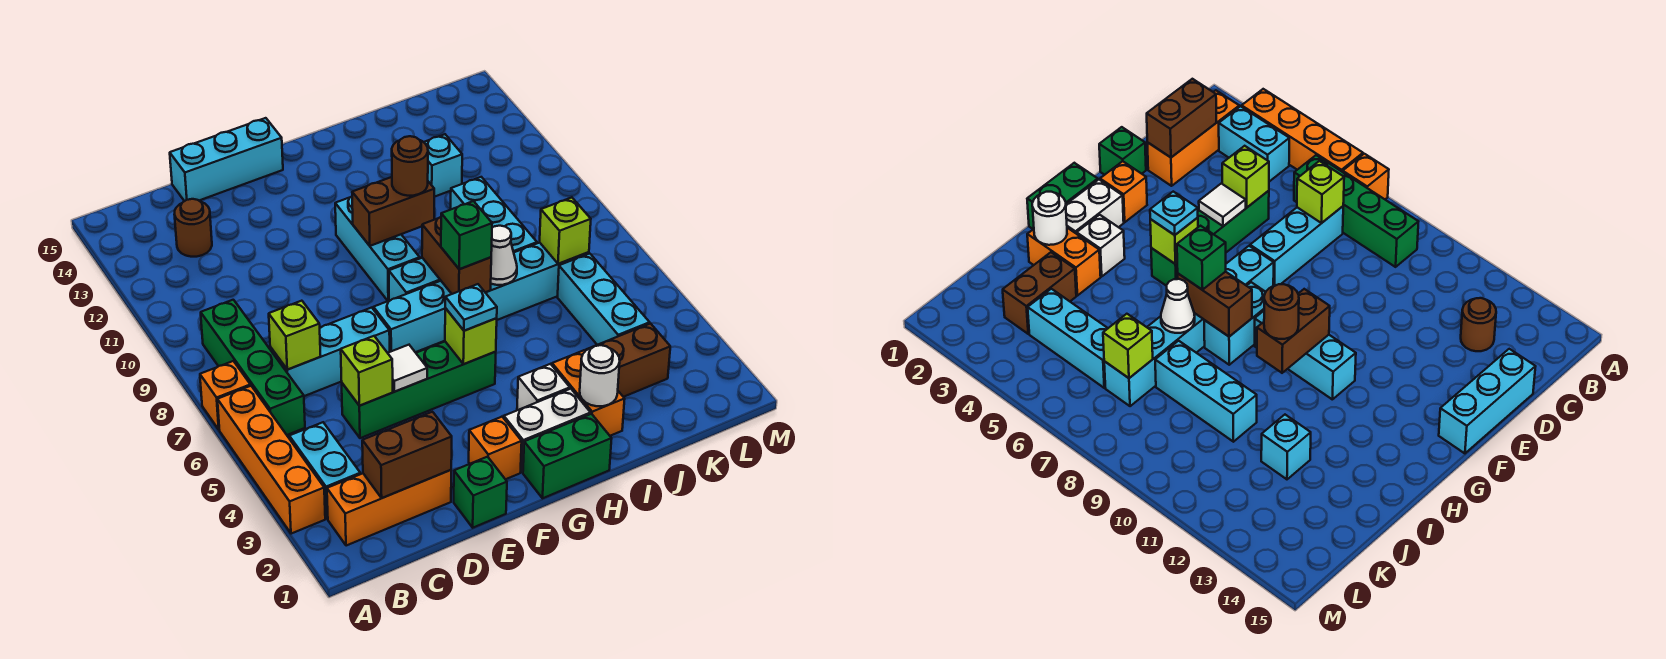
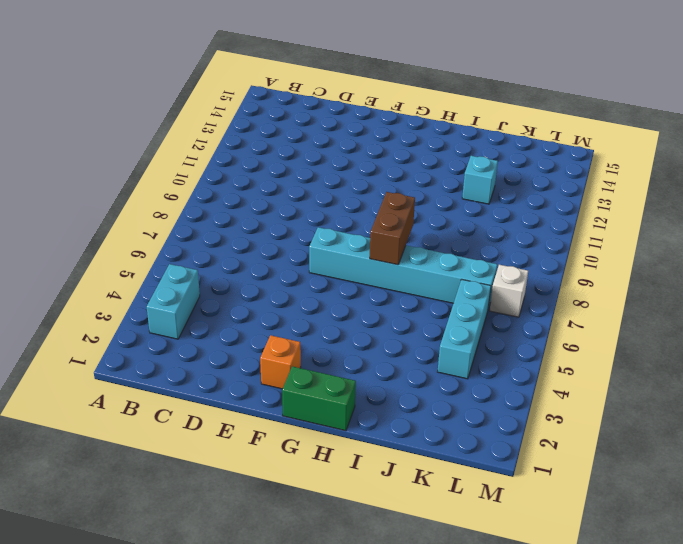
white brick L7 level 1 -> white brick H3 level 1
none -> orange brick A3:A6 level 1
none -> orange brick A7 level 1
none -> orange brick B2:D2 level 1
none -> green brick B6:B9 level 1

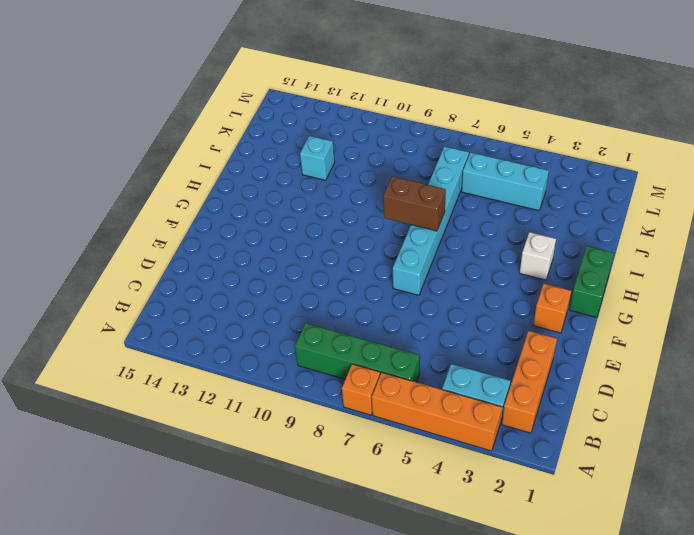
none -> cyan brick C7:E7 level 1
none -> brown round brick C13 level 1
none -> green brick D5:G5 level 1
none -> cyan brick D15:F15 level 1

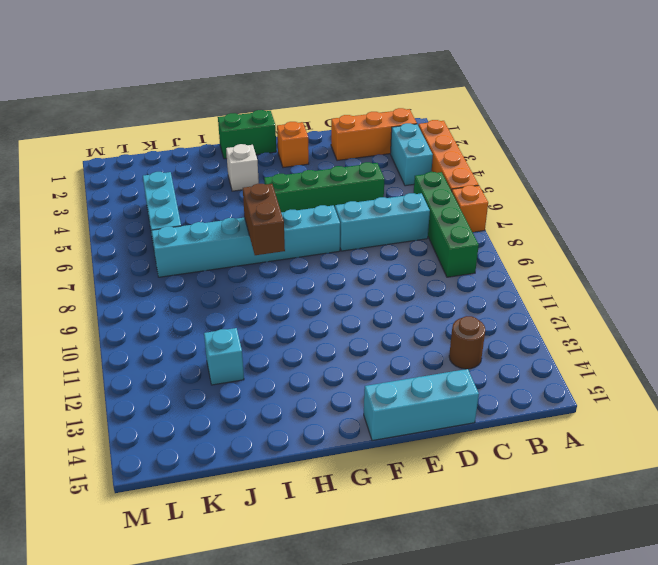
none -> green brick E1 level 1
none -> white brick G2:H2 level 1
none -> cyan brick G8:H8 level 1
none -> cyan brick G9:G11 level 1

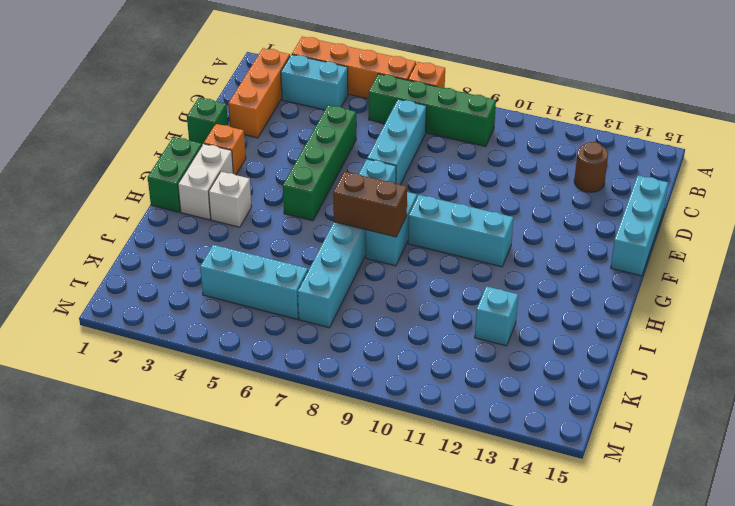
none -> orange brick I2:I3 level 1
none -> brown brick J3:K3 level 1
none -> cyan brick J8:J10 level 1
none -> brown brick C2:D2 level 2

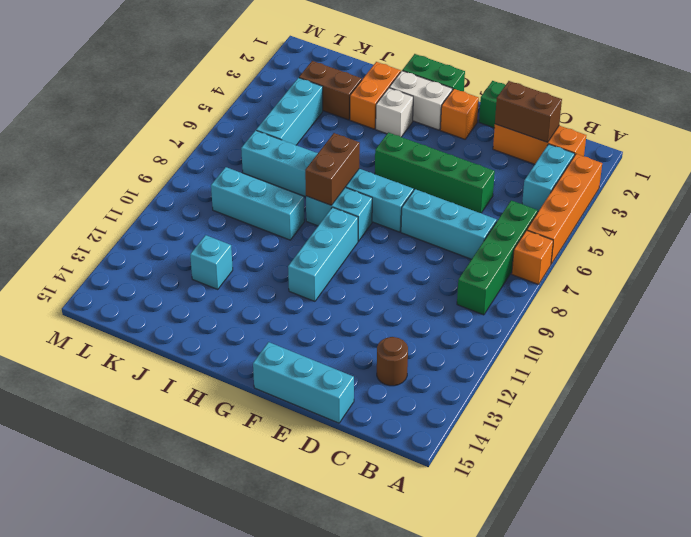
cyan brick I9:K9 level 1 -> cyan brick J8:J10 level 1
none -> lime brick C7 level 2
none -> lime brick D5 level 2
none -> white tile E5 level 2
none -> lime brick G5 level 2

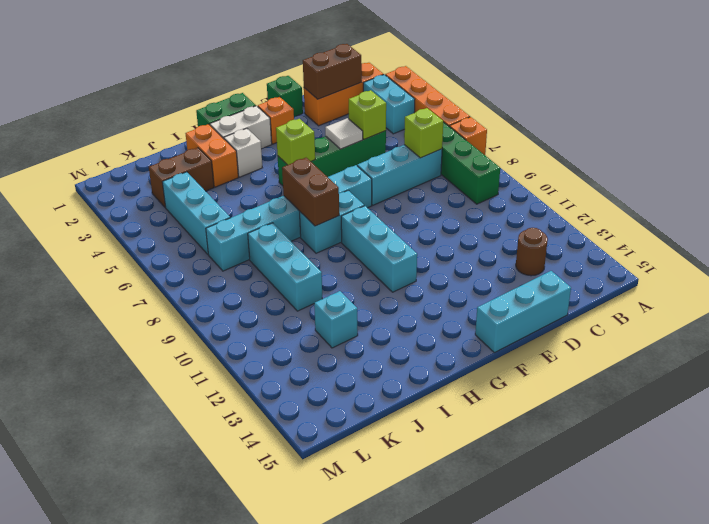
none -> brown brick G10:H10 level 2
none -> white round brick I2 level 2
none -> white cone I7 level 2
none -> lime brick K7 level 2

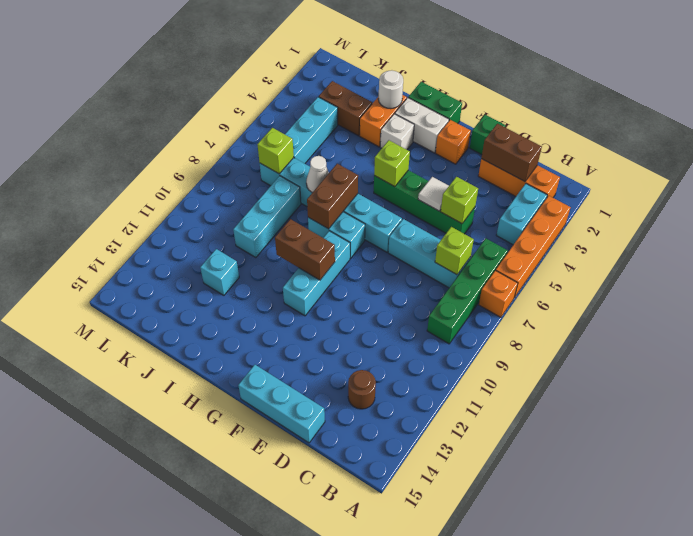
none -> cyan plate G5 level 3
none -> green brick H7 level 3
none -> brown round brick H10 level 3

